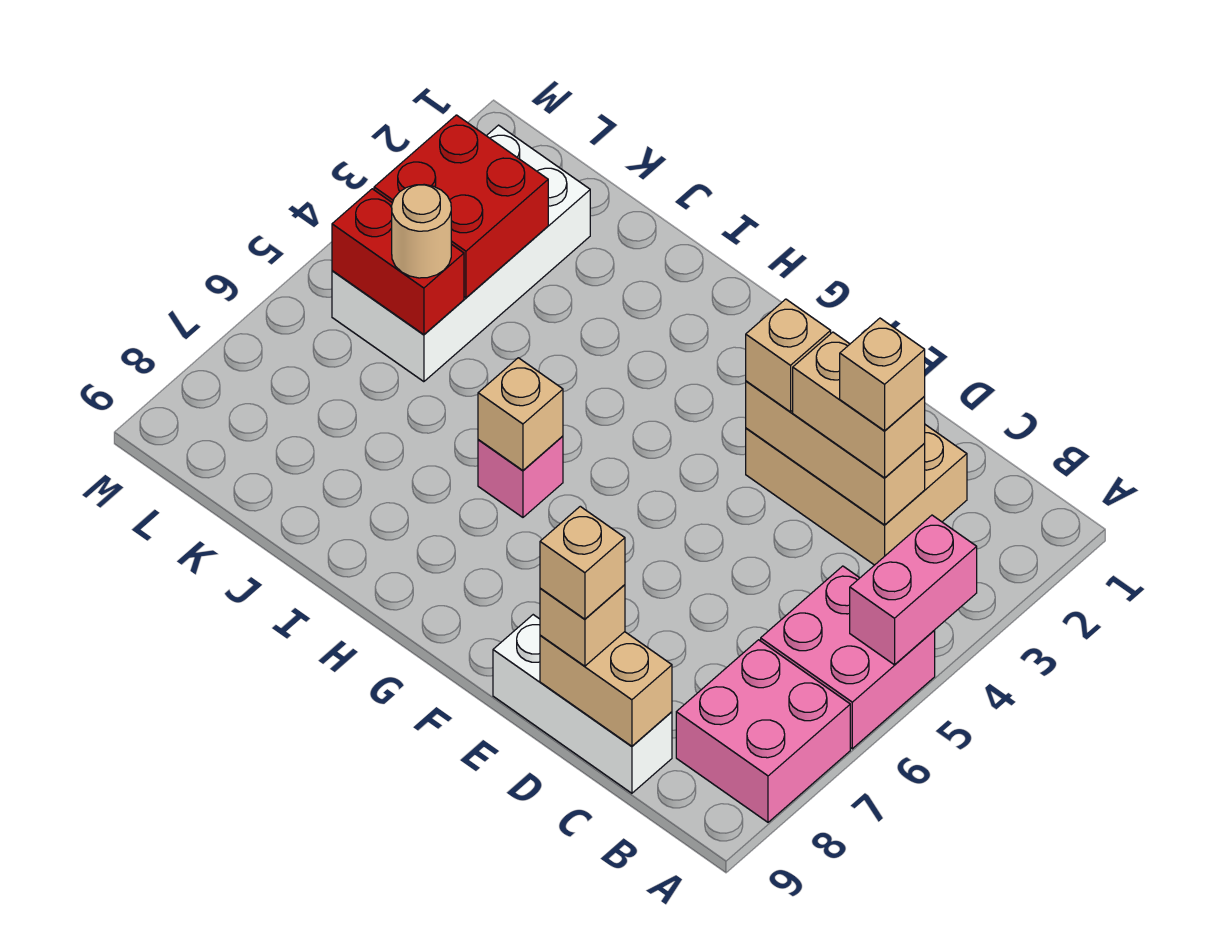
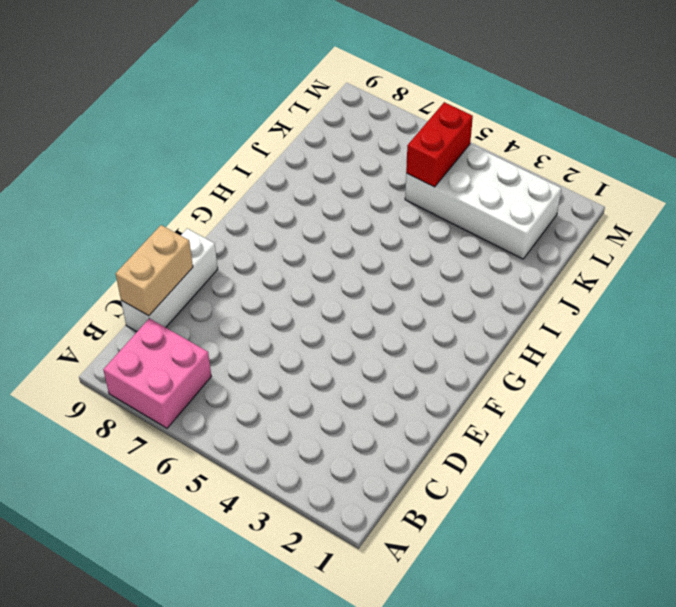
none -> pink brick A5:B6 level 1
none -> tan brick C2:E3 level 1
none -> pink brick H6 level 1

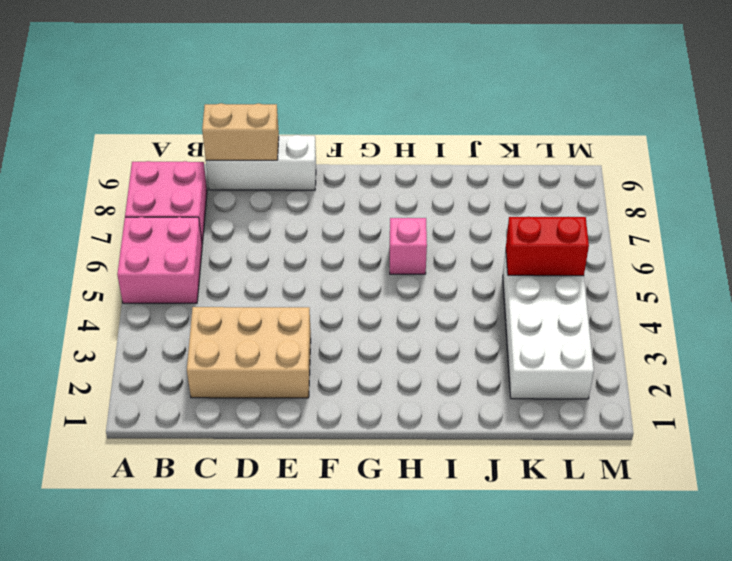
none -> pink brick A4:A5 level 2
none -> tan brick C3:E3 level 2
none -> tan brick H6 level 2

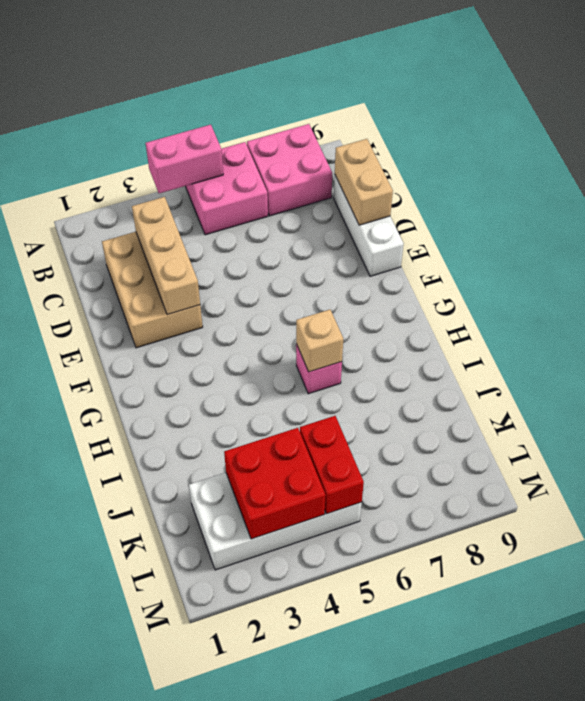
none -> tan brick C3:D3 level 3
none -> tan brick D9 level 3
none -> tan brick E3 level 3

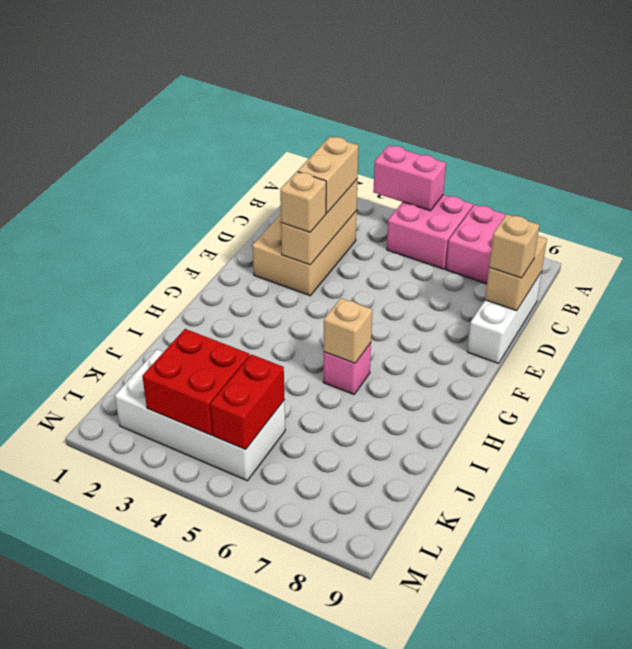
none -> tan round brick K5 level 3
none -> tan brick C3 level 4
none -> tan brick D9 level 4

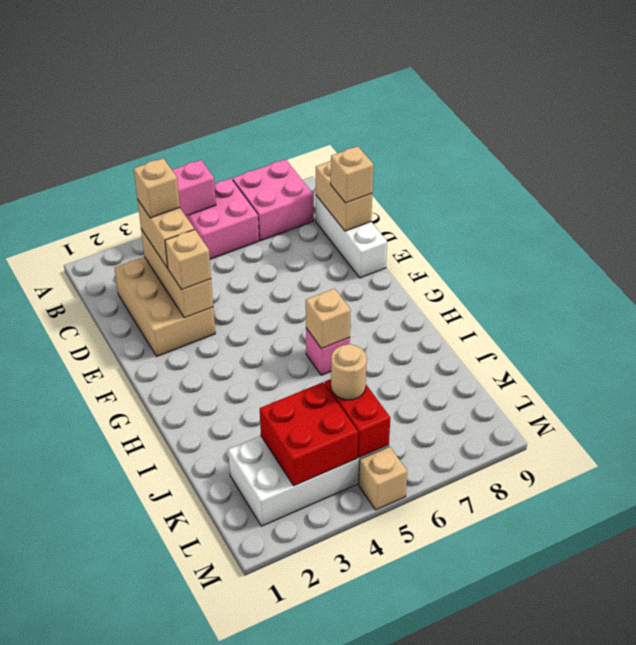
tan brick M5 level 1 -> tan brick D9 level 4

